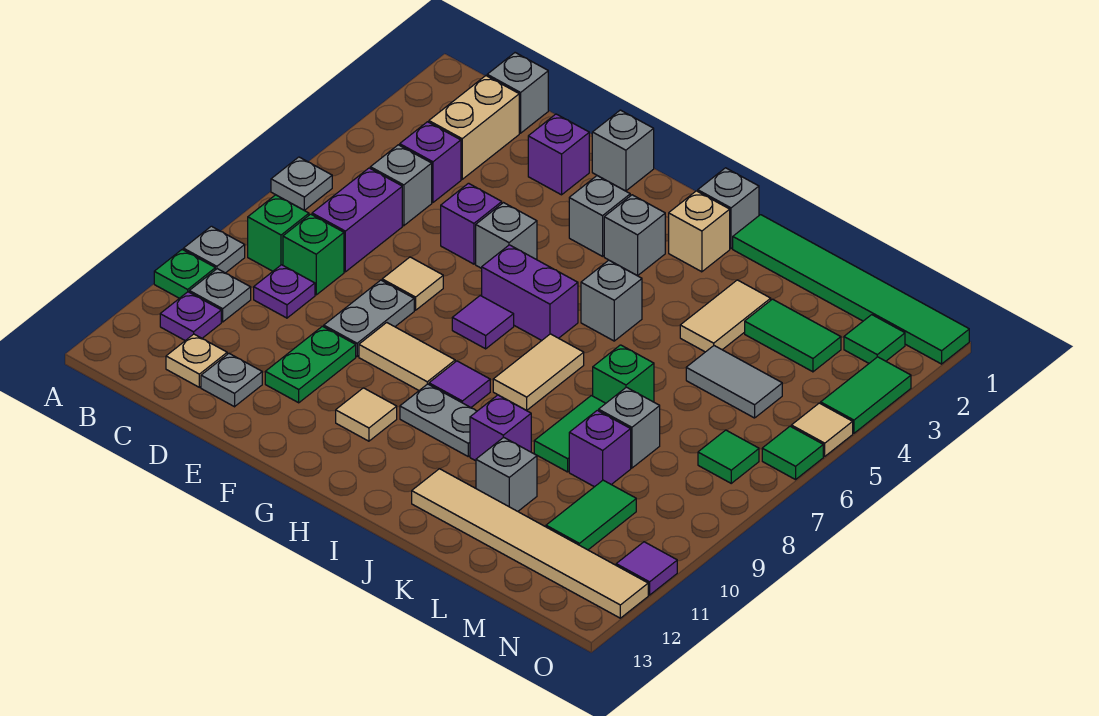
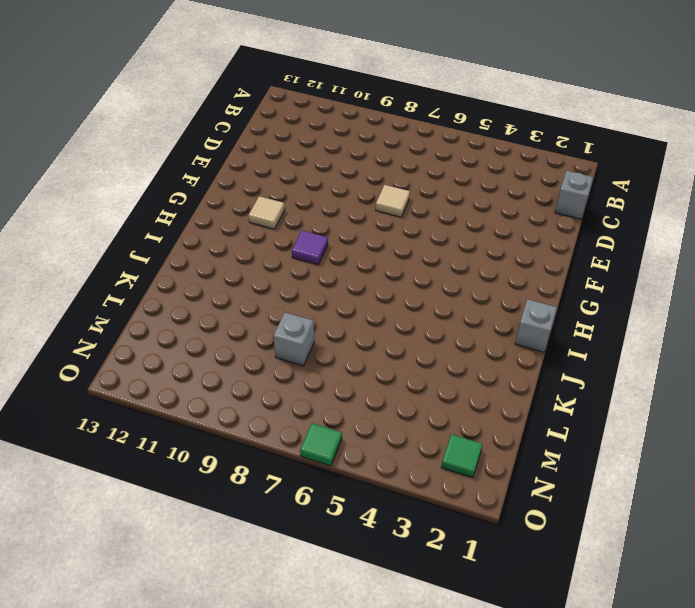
none -> grey plate A6 level 1
none -> grey plate A9 level 1
none -> green plate A10 level 1
none -> green brick B8 level 1

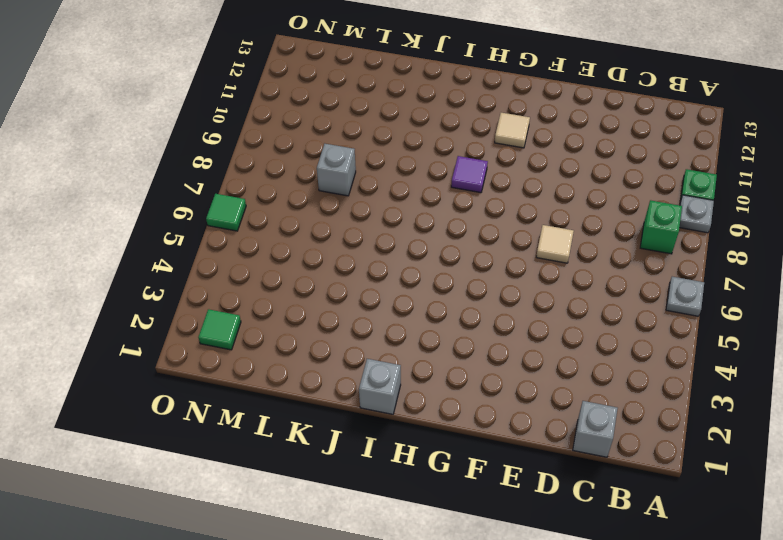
none -> grey plate B10 level 1
none -> purple plate B11 level 1
none -> tan brick C2:C3 level 1
none -> purple brick C4 level 1

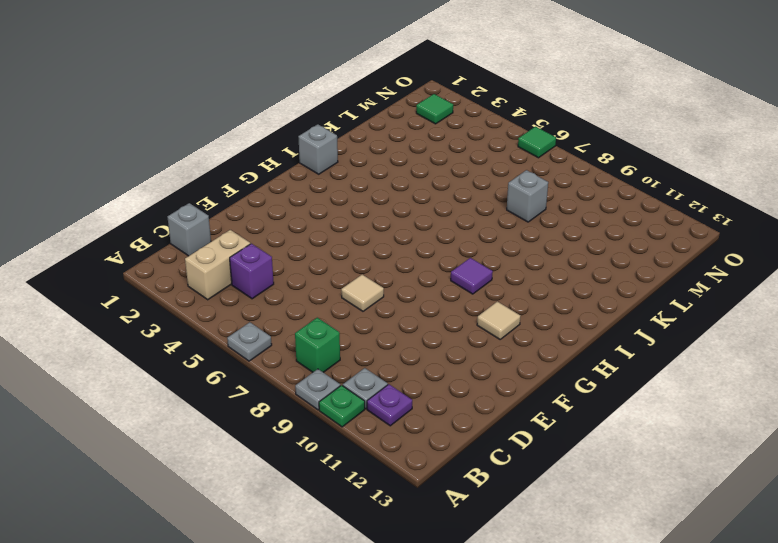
tan brick B3:C3 level 1 -> tan brick C2:C3 level 1
none -> grey brick C5 level 1
none -> purple brick C6:C7 level 1
none -> green brick C8 level 1
none -> purple plate C9 level 1

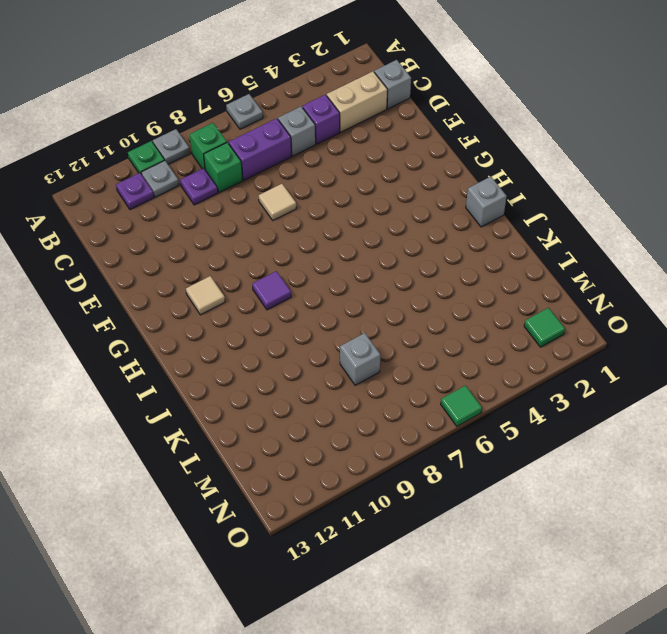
none -> tan plate C12 level 1
none -> grey plate D12 level 1
none -> purple brick E2 level 1
none -> purple brick E5 level 1

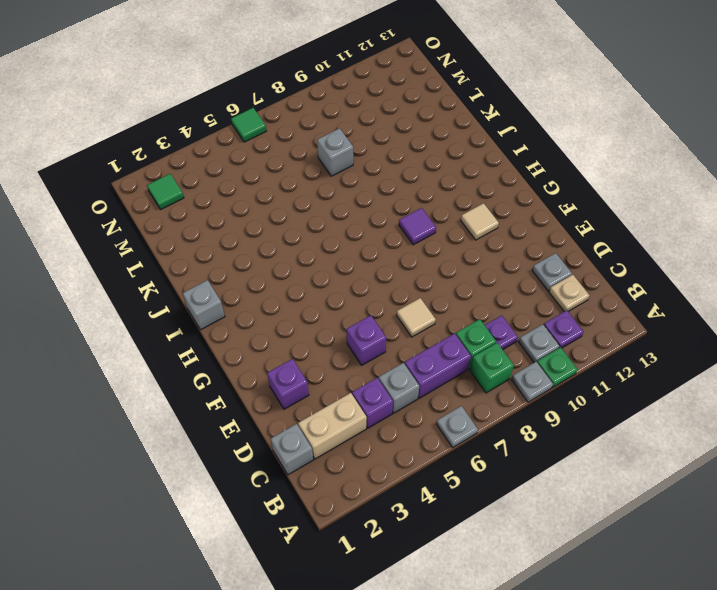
none -> grey plate E8:E9 level 1
none -> green plate E10:E11 level 1
none -> grey brick F1 level 1
none -> grey brick F5 level 1

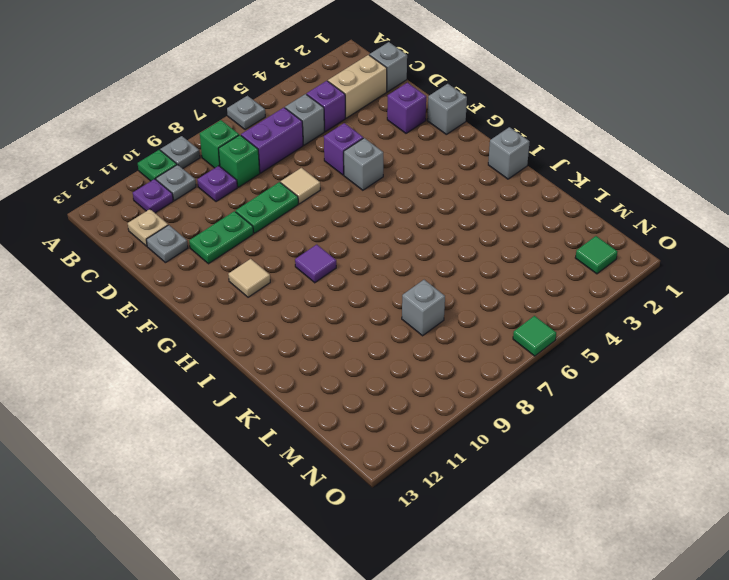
green plate E8:E9 level 1 -> grey plate E8:E9 level 1
none -> tan tile F9:G9 level 1
none -> grey brick G3 level 1
none -> purple brick G6:H6 level 1
none -> purple tile G7 level 1

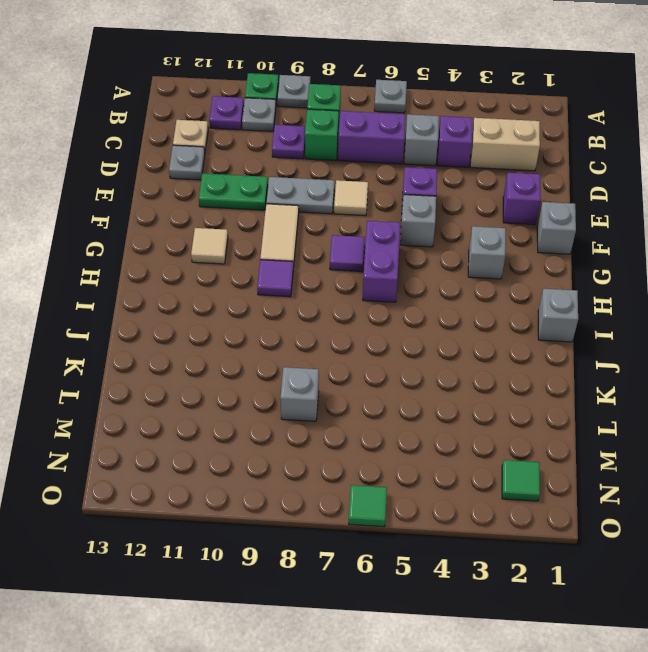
none -> grey brick C1 level 1
none -> grey brick H3 level 1
none -> grey plate H10:I10 level 1
none -> tan brick I2 level 1

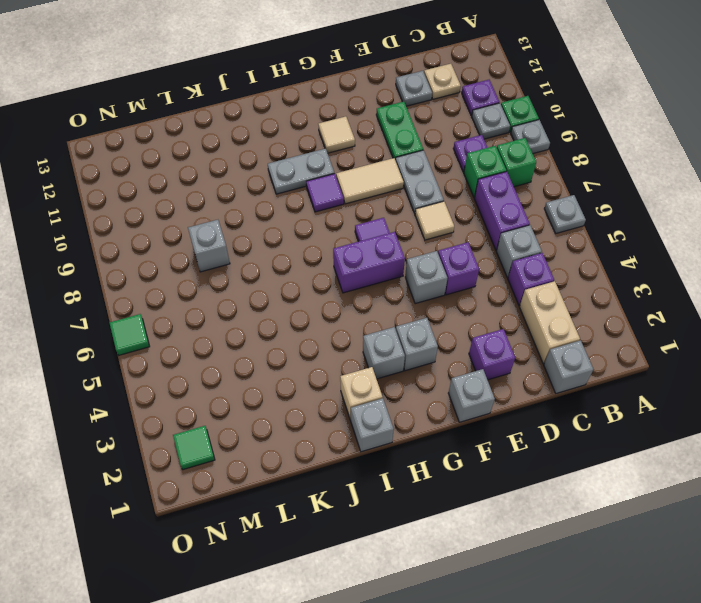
none -> grey brick I5 level 1
none -> tan tile I7:I8 level 1
none -> green tile J1:O1 level 1
none -> purple brick J10 level 1

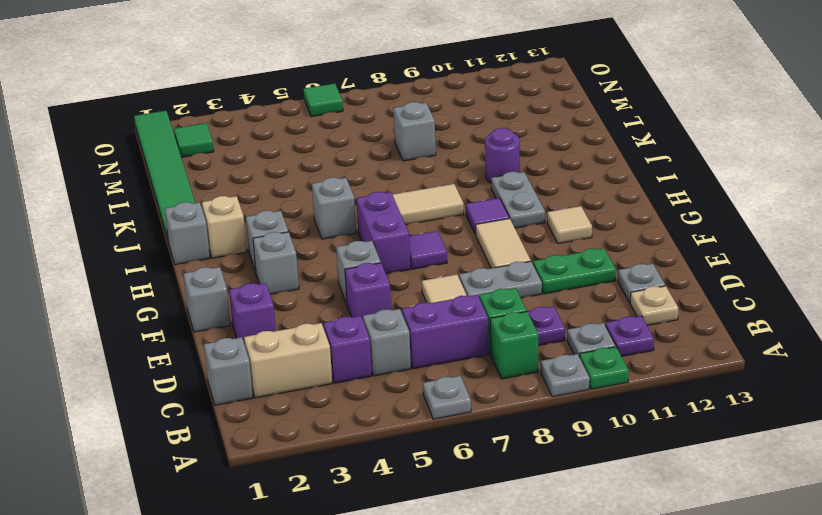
purple round brick J10 level 1 -> purple brick J10 level 1
none -> tan tile J12:O12 level 1
none -> tan tile K3:K4 level 1
none -> green brick K7 level 1
none -> green tile K8:K9 level 1

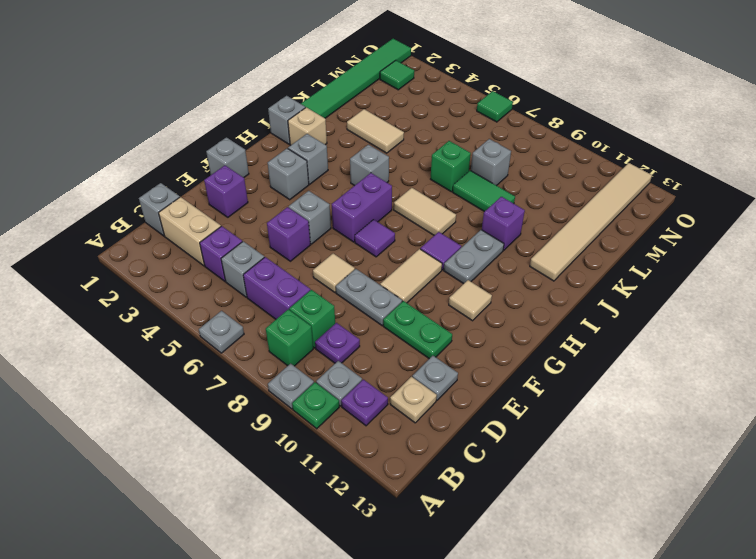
none -> grey brick K11 level 1
none -> green tile L3:M3 level 1
none -> grey tile L5:M5 level 1
none -> purple brick L9 level 1

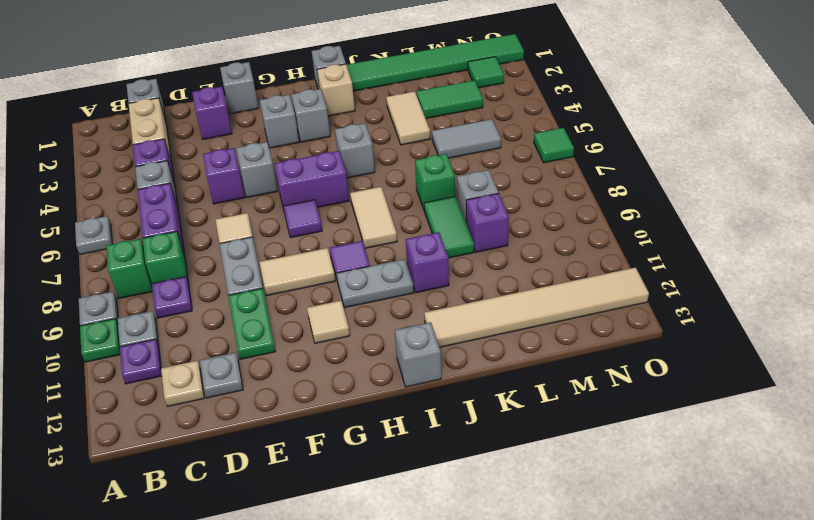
grey brick I13 level 1 -> grey brick K11 level 1
none -> green tile M10:M11 level 1
none -> green tile N7 level 1
none -> green tile O3:O4 level 1
none -> tan tile O5 level 1

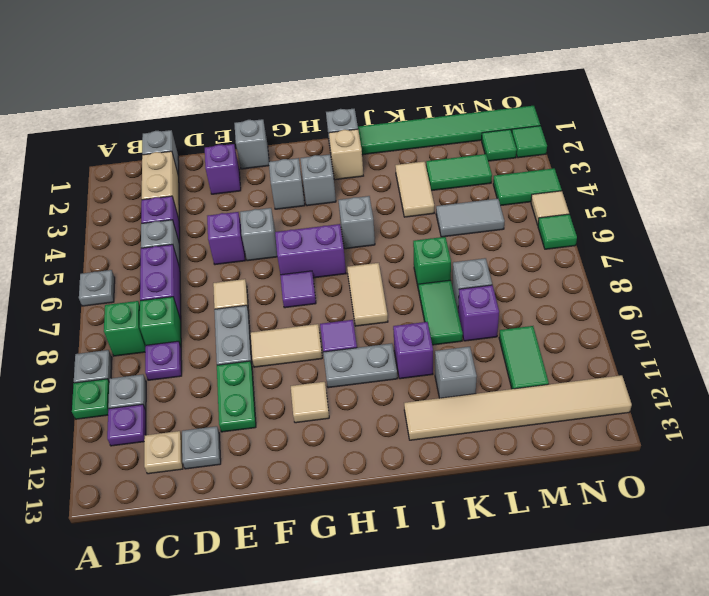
green tile N4:O4 level 1 -> green tile O3:O4 level 1
green tile O2 level 1 -> green tile N7 level 1
none -> purple tile O11 level 1

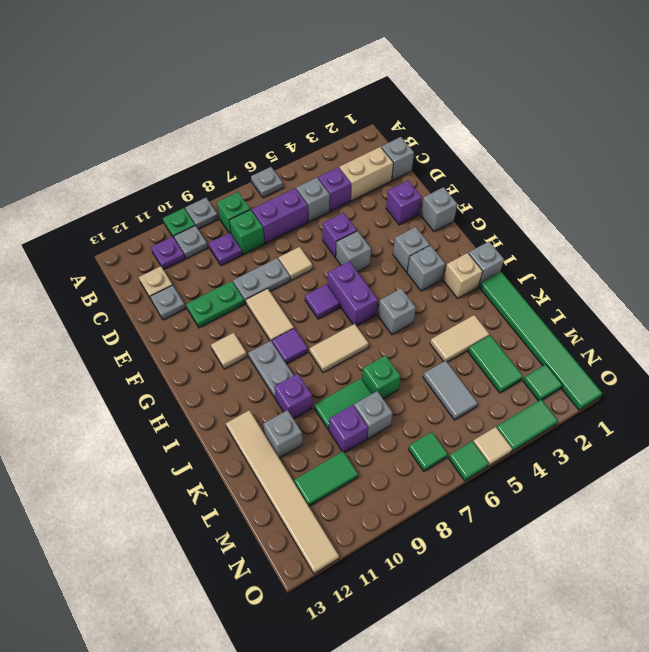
none -> purple tile O11 level 1

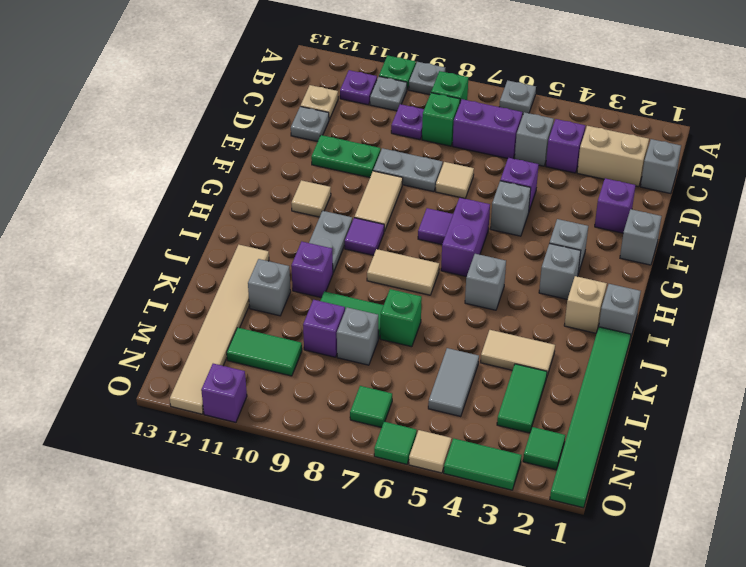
purple brick O11 level 1 -> purple tile O11 level 1

